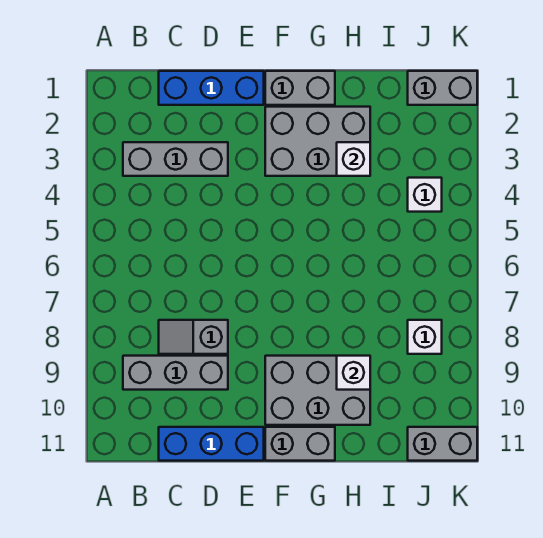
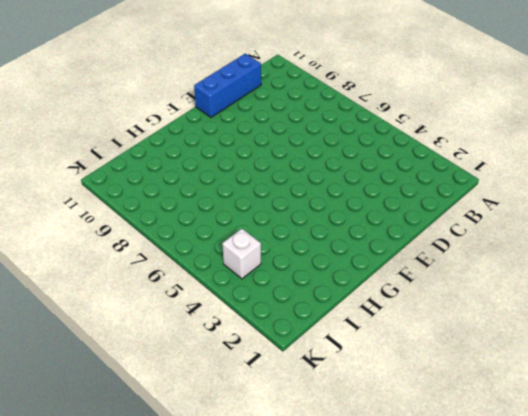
none -> grey brick B3:D3 level 1
none -> grey brick B9:D9 level 1
none -> blue brick C1:E1 level 1

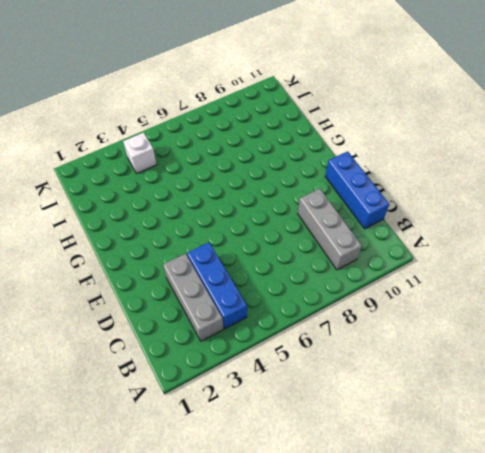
blue brick B4:D4 level 1 -> blue brick C1:E1 level 1
none -> grey slope C8:D8 level 1 top D
none -> grey brick F1:G1 level 1
none -> grey brick F2:H3 level 1

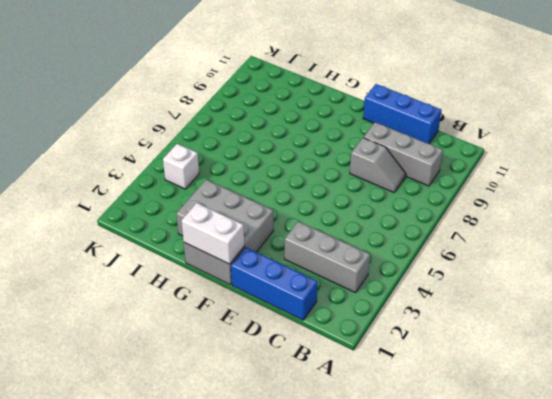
white brick F1:G1 level 2 -> none
none -> grey brick F9:H10 level 1
none -> grey brick F11:G11 level 1
none -> grey brick J1:K1 level 1

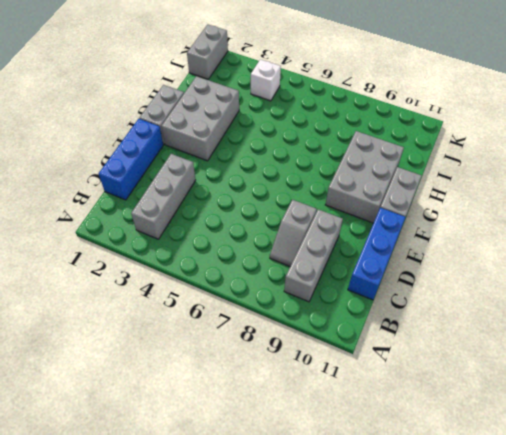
none -> white brick J8 level 1
none -> grey brick J11:K11 level 1
none -> white brick H3 level 2

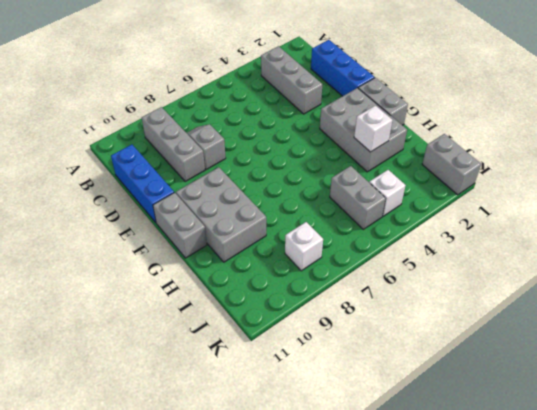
grey brick I5:J5 level 1 -> grey brick J11:K11 level 1
none -> white brick H9 level 2

